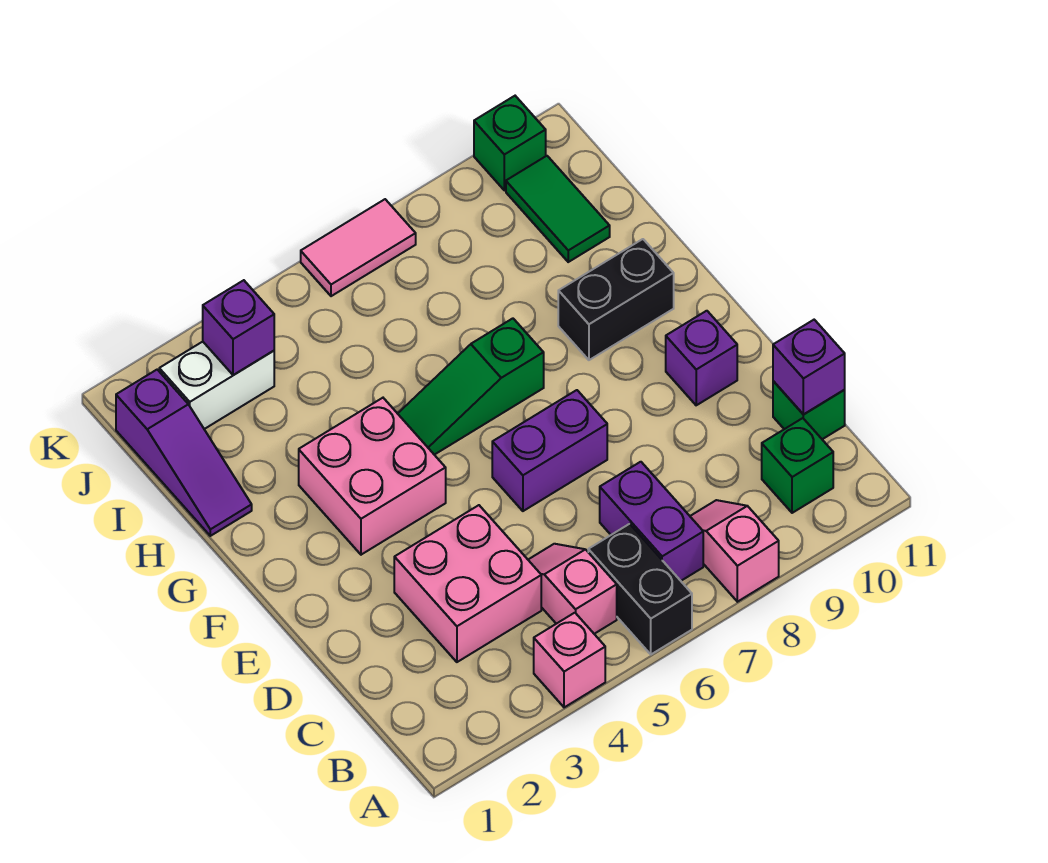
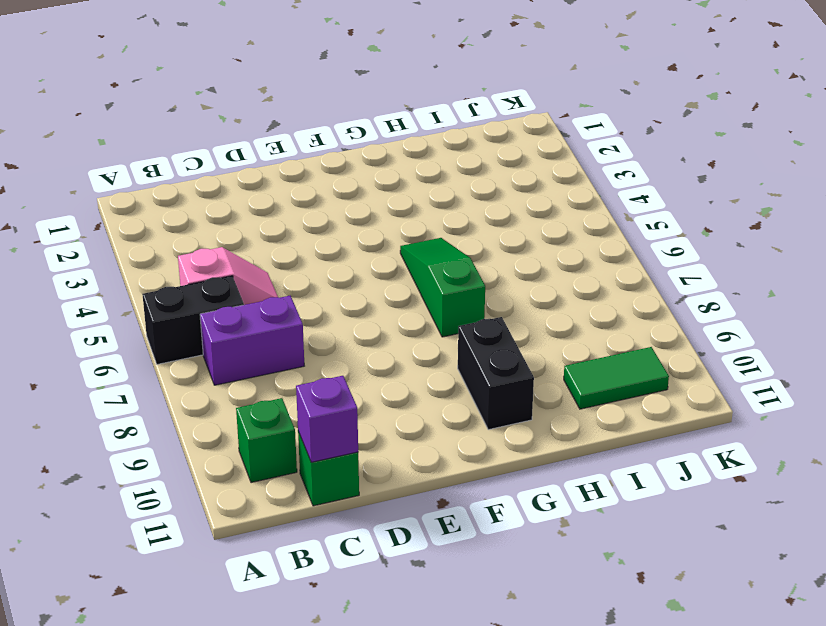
none -> pink brick A4 level 1
none -> pink slope A8:B8 level 1 top A
none -> pink brick C3:D4 level 1

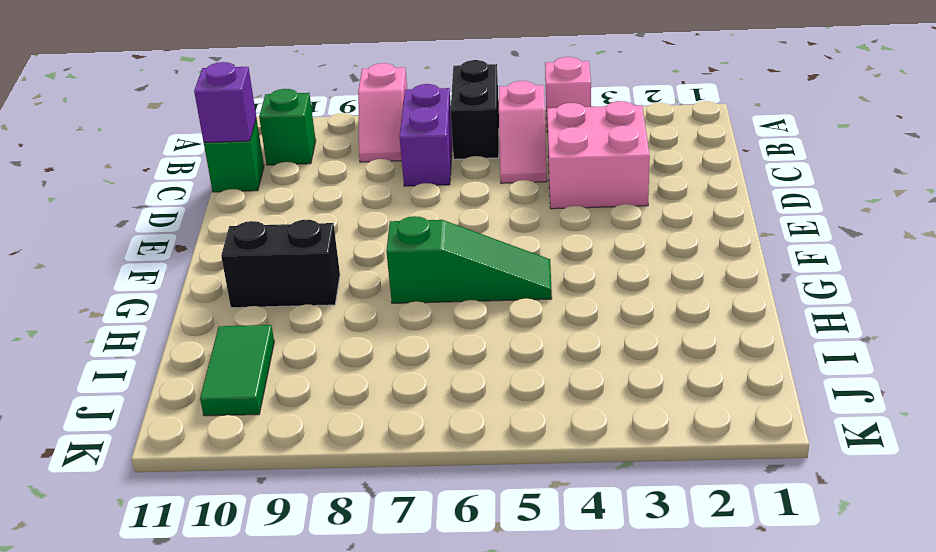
none -> purple brick E6:E7 level 1
none -> purple brick E10 level 1
none -> pink brick F3:G4 level 1

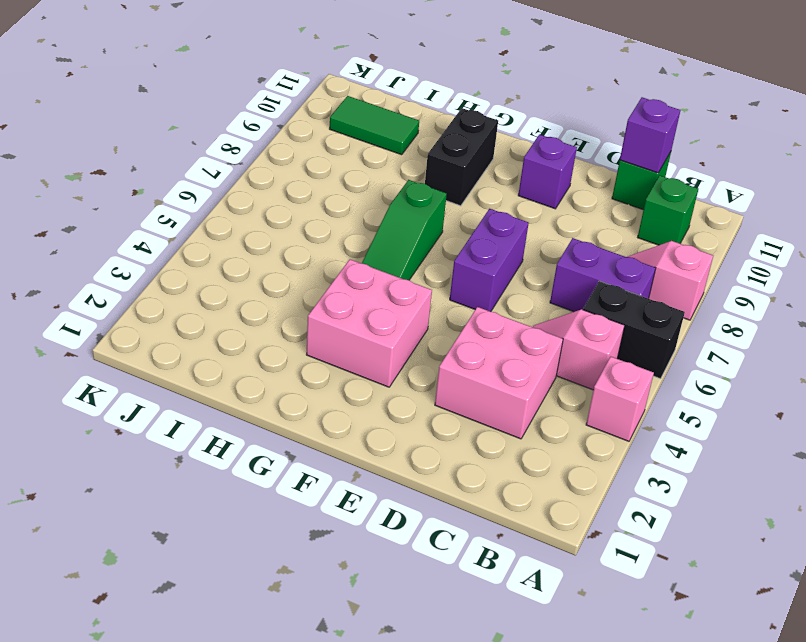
none -> purple slope H1:J1 level 1 top J
none -> white brick J2:J3 level 1
none -> pink tile K6:K7 level 1

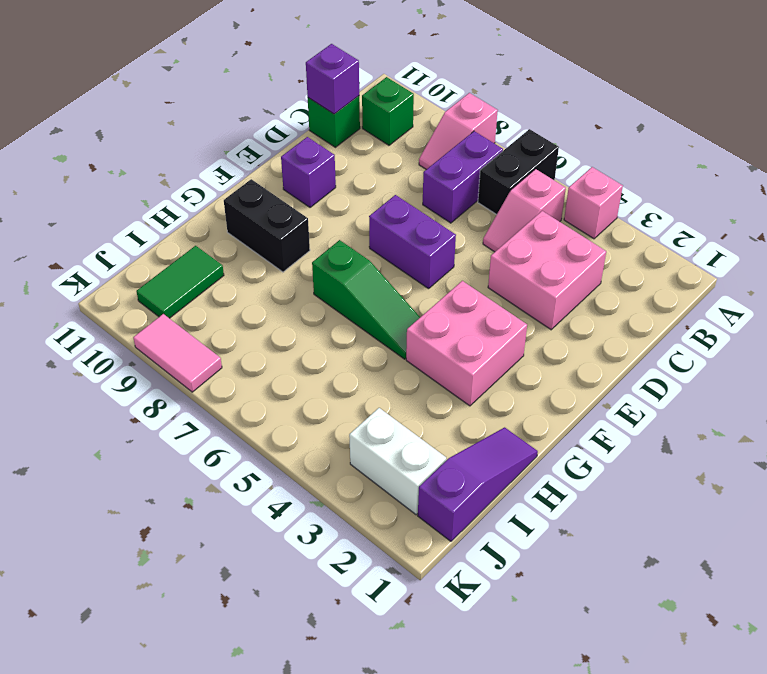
pink tile K8:K9 level 1 -> pink tile K6:K7 level 1
none -> green brick K10 level 1
none -> purple brick J3 level 2

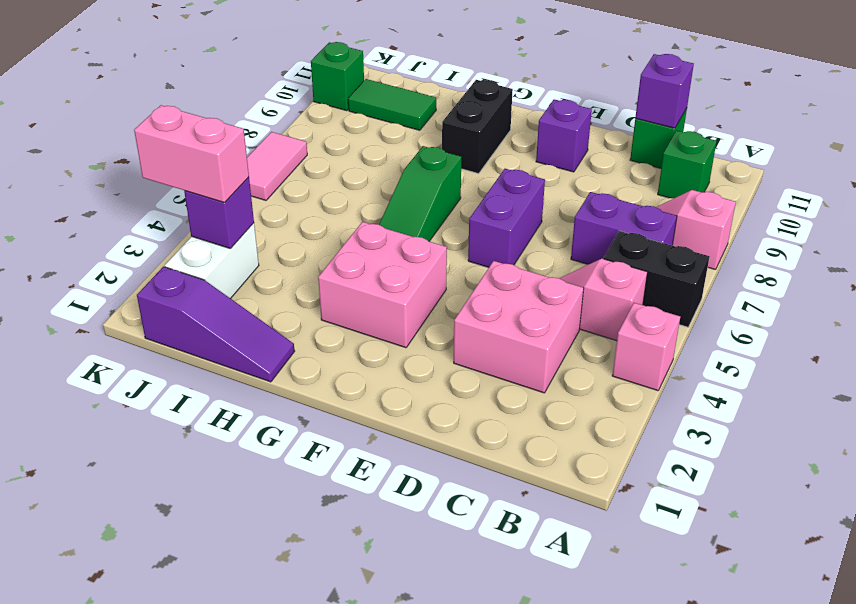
pink brick J3:K3 level 3 -> none

